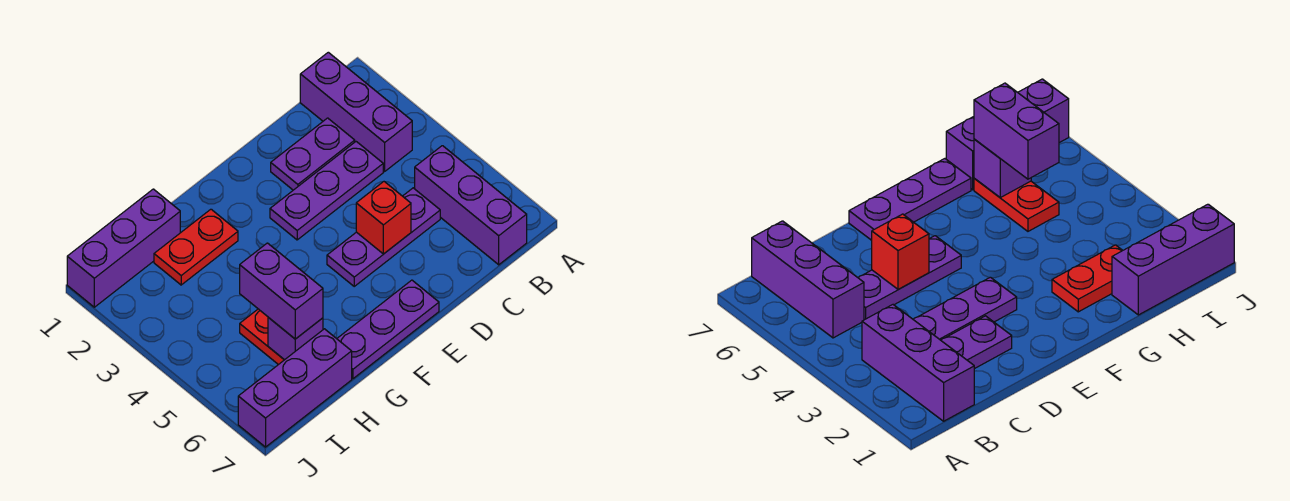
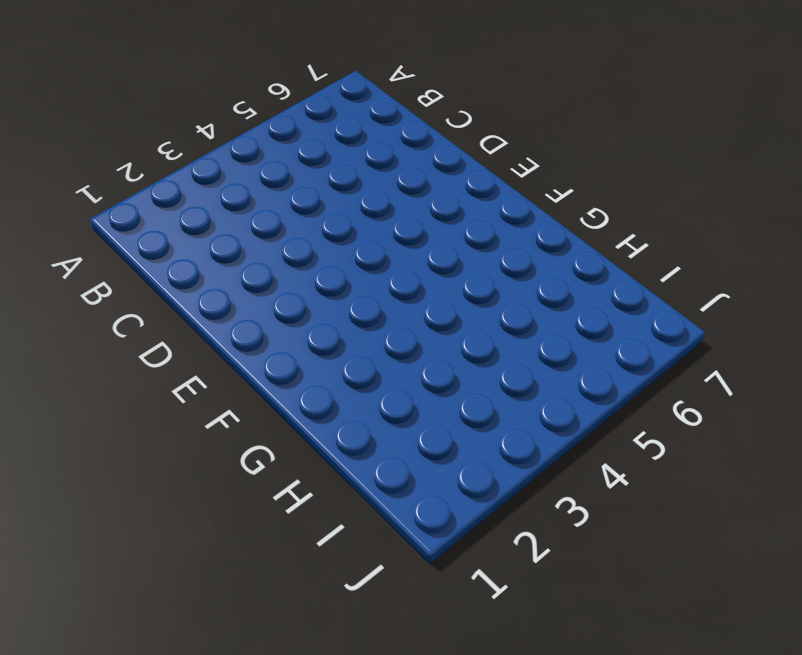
none -> purple brick B1:B3 level 1
none -> purple brick B5:B7 level 1
none -> purple plate C2:D2 level 1

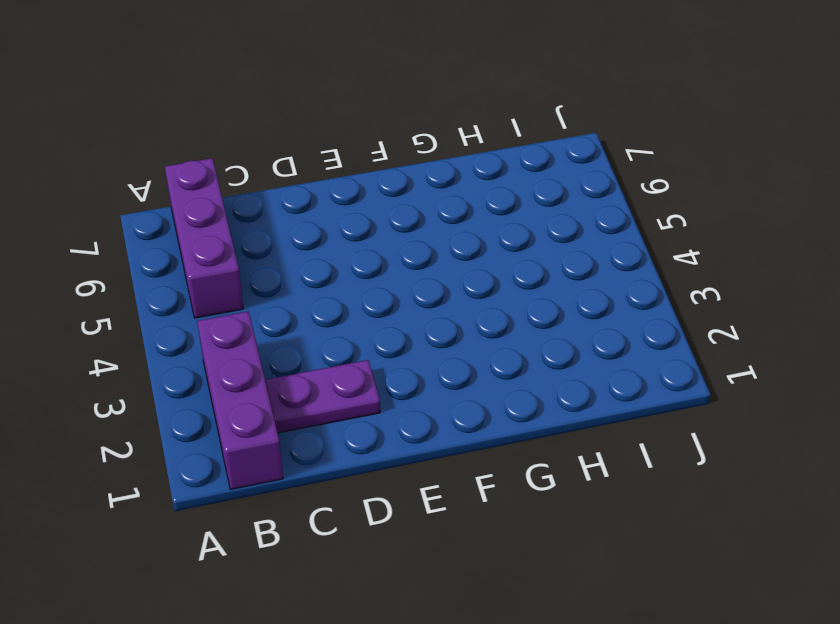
none -> purple plate C3:E3 level 1
none -> purple plate C5:E5 level 1
none -> purple plate E7:G7 level 1

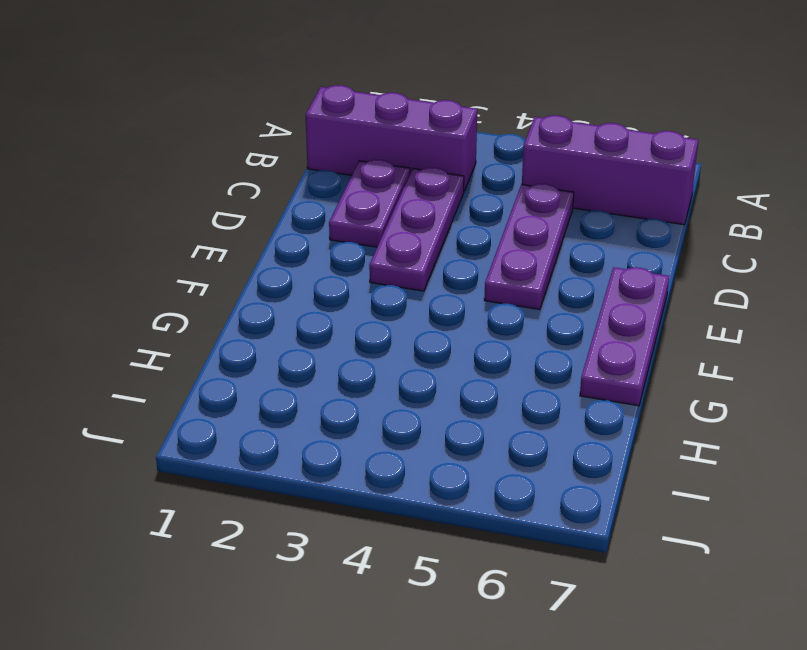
none -> red plate G2:H2 level 1
none -> purple brick H1:J1 level 1
none -> red plate H5:H6 level 1

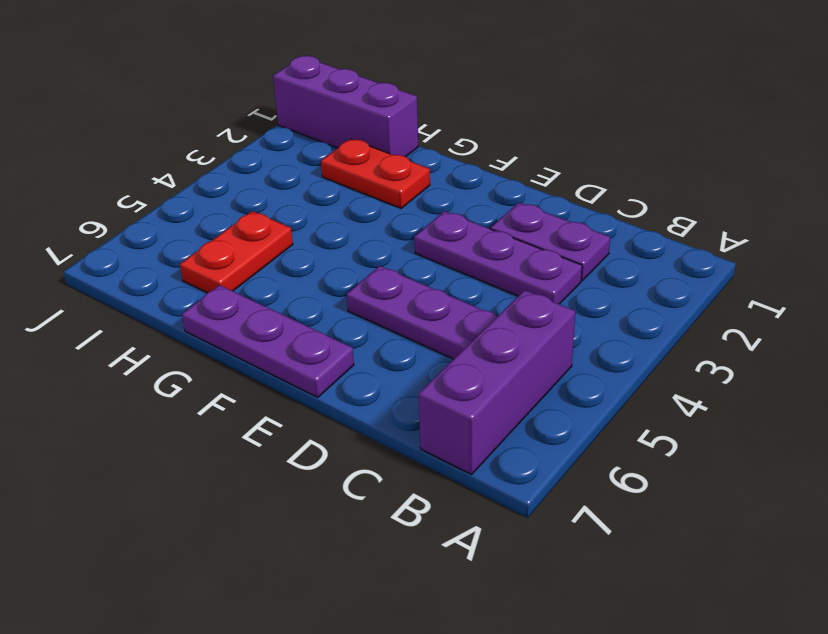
none -> purple brick B1:B3 level 1
none -> purple brick H7:J7 level 1
none -> red brick D5 level 2

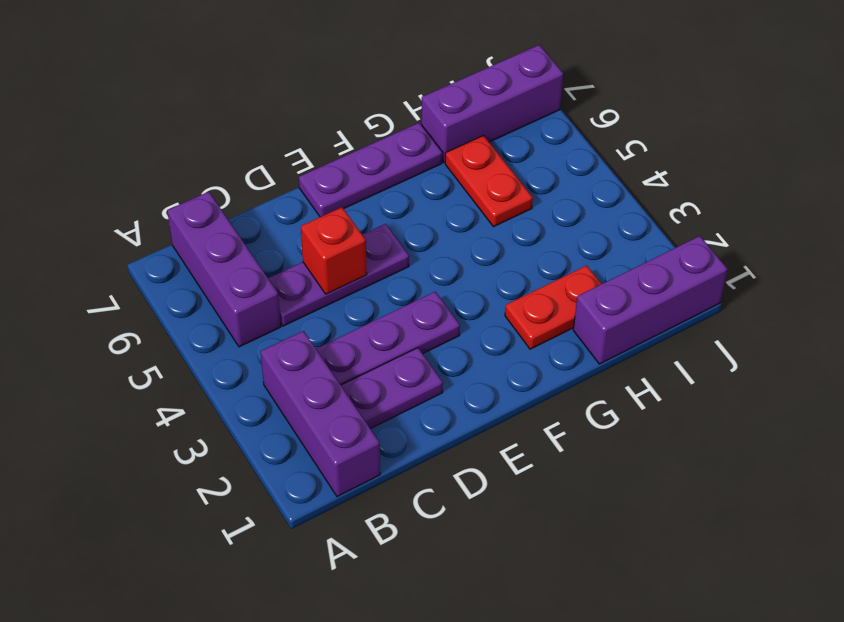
none -> purple brick H6 level 2
none -> purple brick H5:H6 level 3

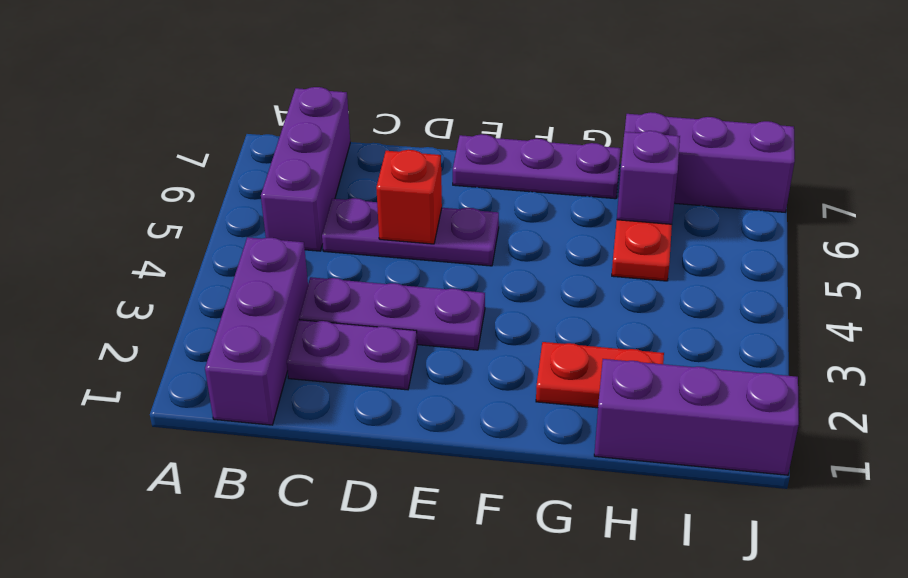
none -> purple brick H5:H6 level 3

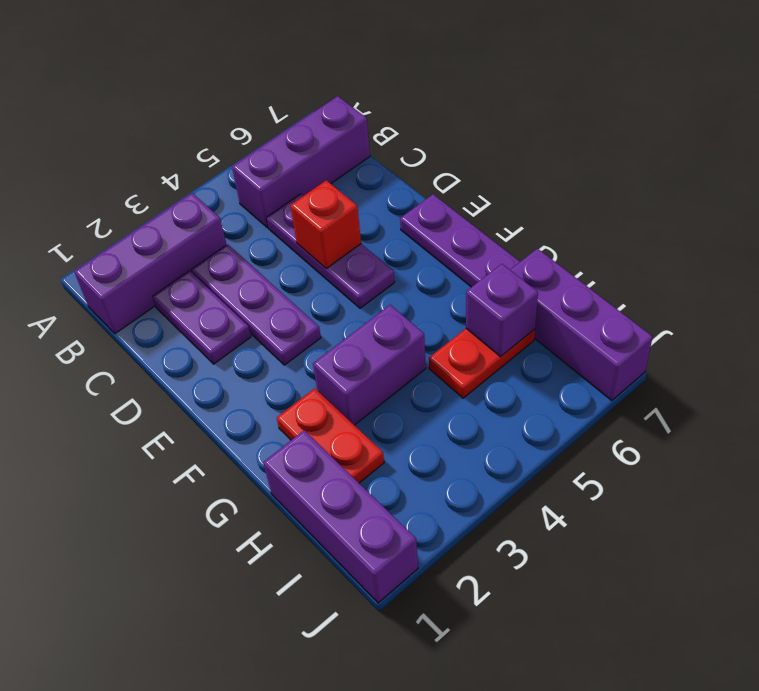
purple brick G3:G4 level 1 -> purple brick H5:H6 level 3

